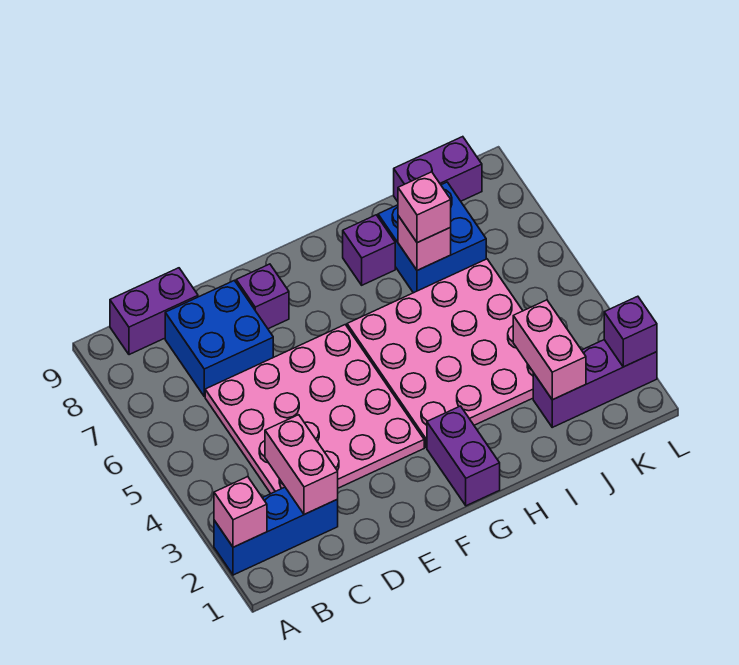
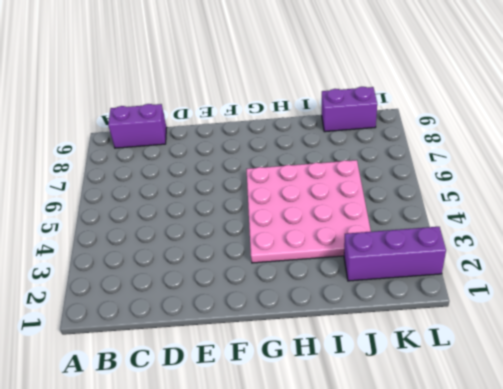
none -> blue brick A2:C2 level 1
none -> pink plate C3:F6 level 1
none -> blue brick C7:D8 level 1

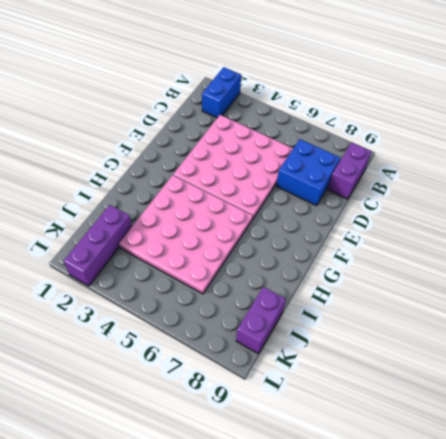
blue brick A2:B2 level 1 -> blue brick A2:C2 level 1
none -> purple brick E8 level 1
none -> purple brick G1:G2 level 1
none -> purple brick H8 level 1

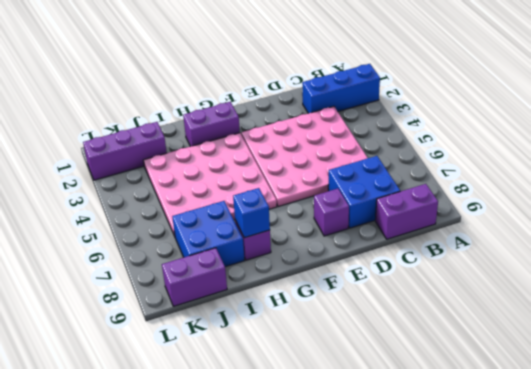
purple brick G2:H2 level 1 -> purple brick G1:G2 level 1
blue brick H8 level 2 -> none
none -> pink brick A2 level 2
none -> pink brick C2:C3 level 2
none -> pink brick I7 level 2

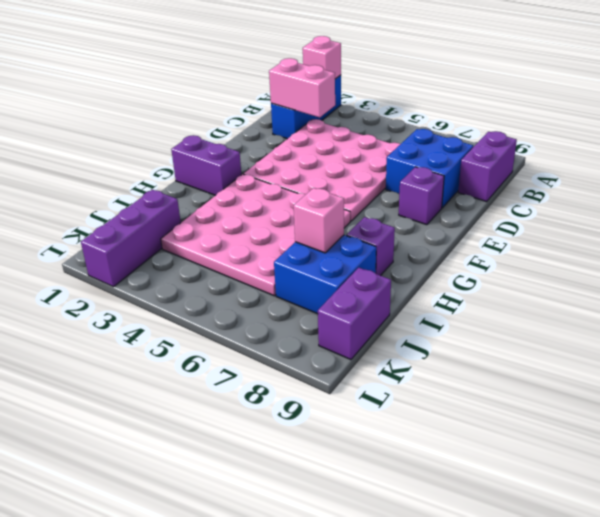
none -> pink brick J2:J3 level 2
none -> purple brick L2 level 2
none -> pink brick I7 level 3

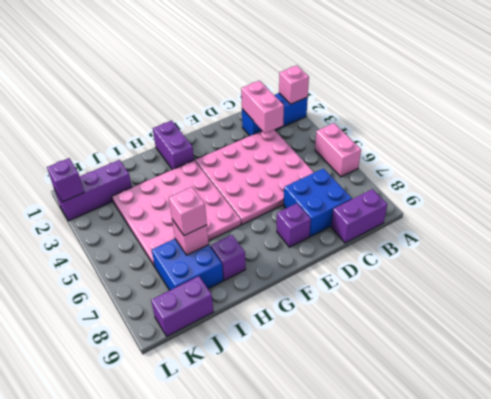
pink brick A5:A6 level 1 -> pink brick J2:J3 level 2

